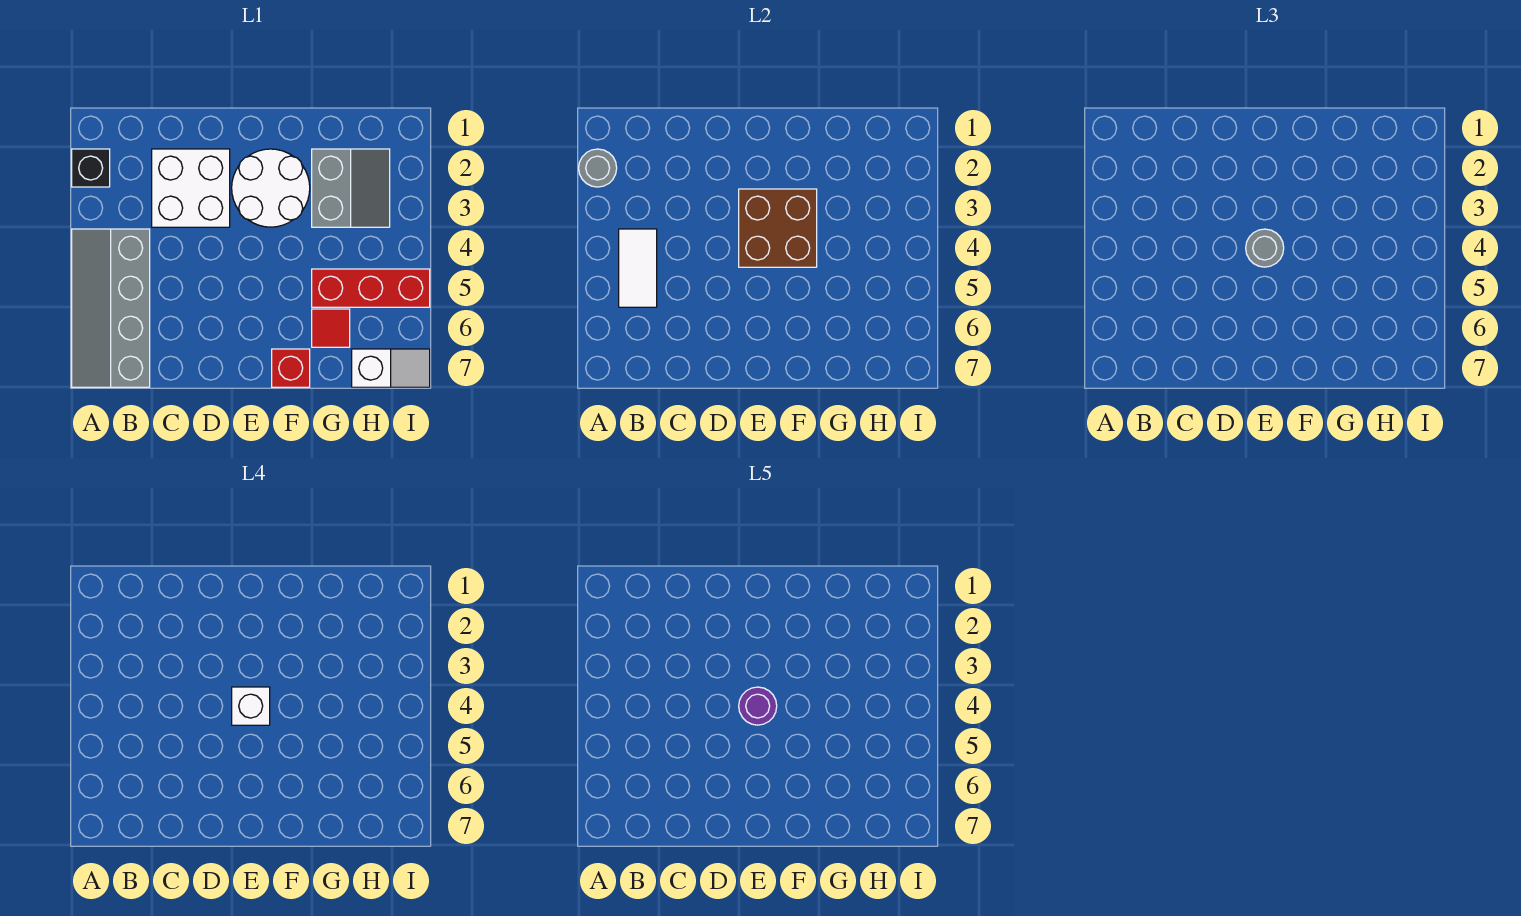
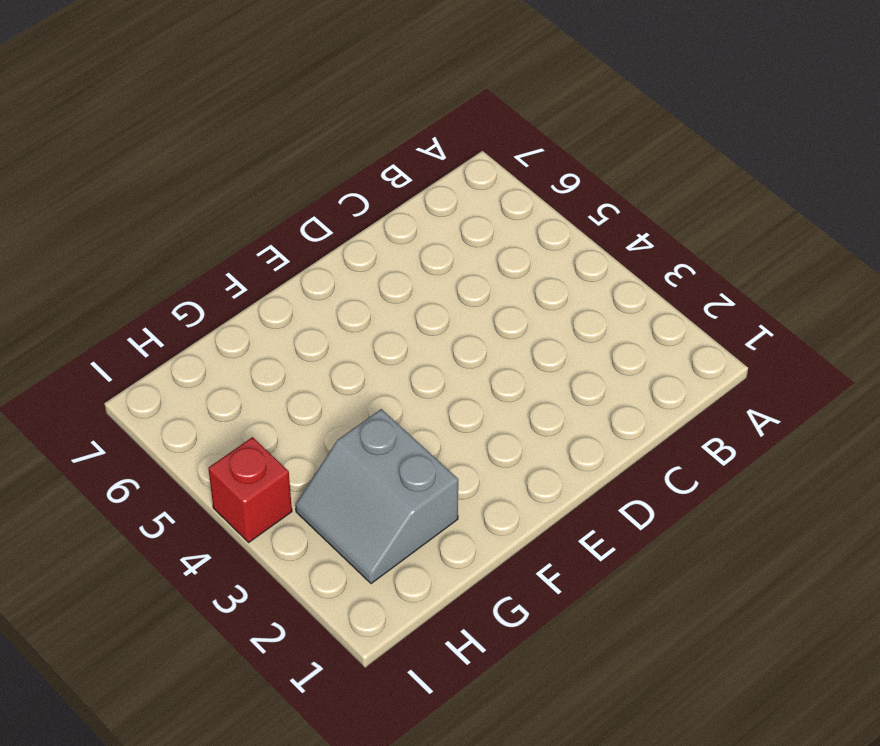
red brick I4 level 1 -> red brick F7 level 1
none -> black brick A2 level 1
none -> grey slope A4:B7 level 1 top B
none -> white brick C2:D3 level 1

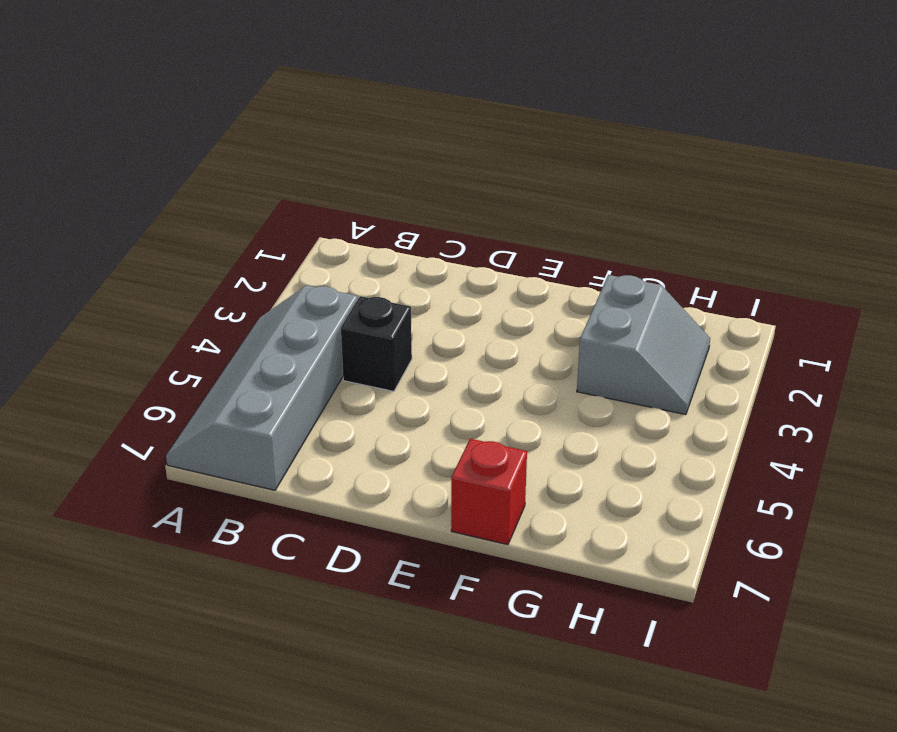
black brick C4 level 1 -> black brick A2 level 1
none -> white brick C2:D3 level 1
none -> white round brick E2:F3 level 1
none -> red brick G5:I5 level 1

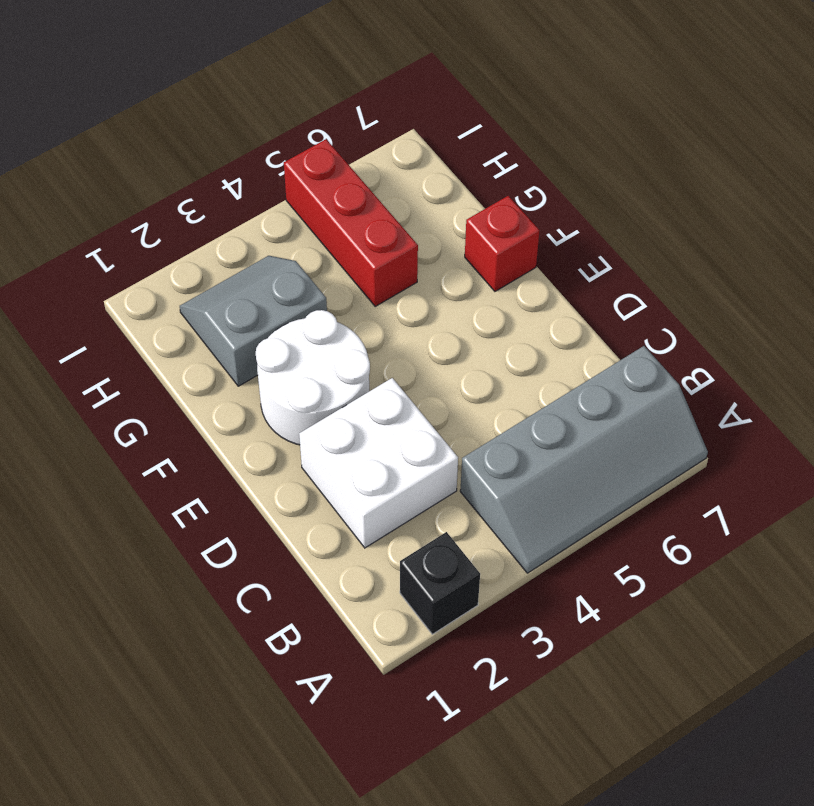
none -> red tile G6 level 1
none -> white slope H7:I7 level 1 top H
none -> grey round brick A2 level 2

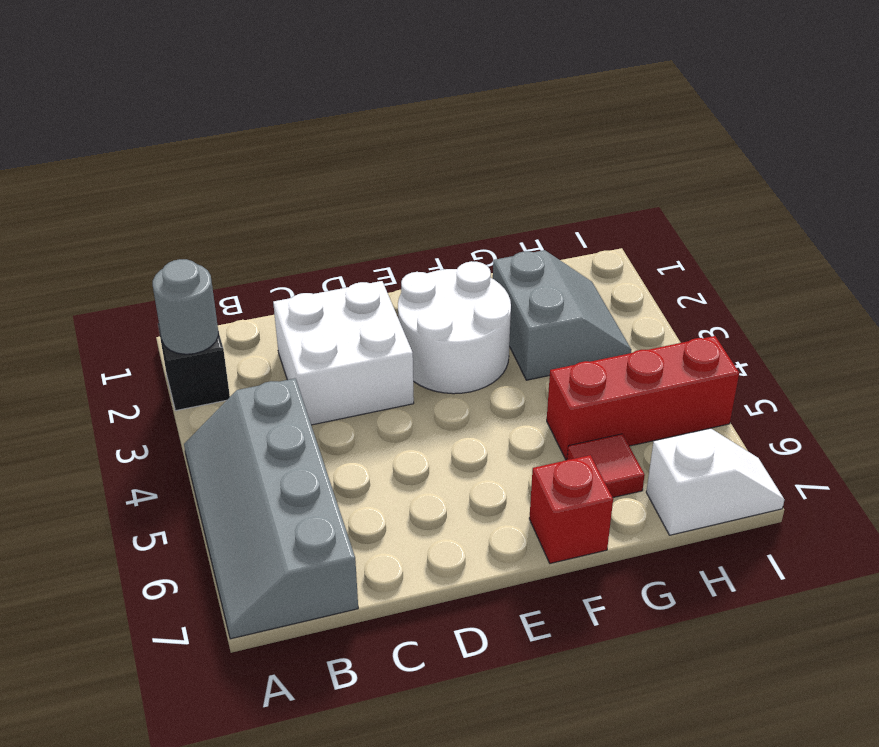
none -> white tile B4:B5 level 2
none -> brown brick E3:F4 level 2
none -> grey round brick E4 level 3

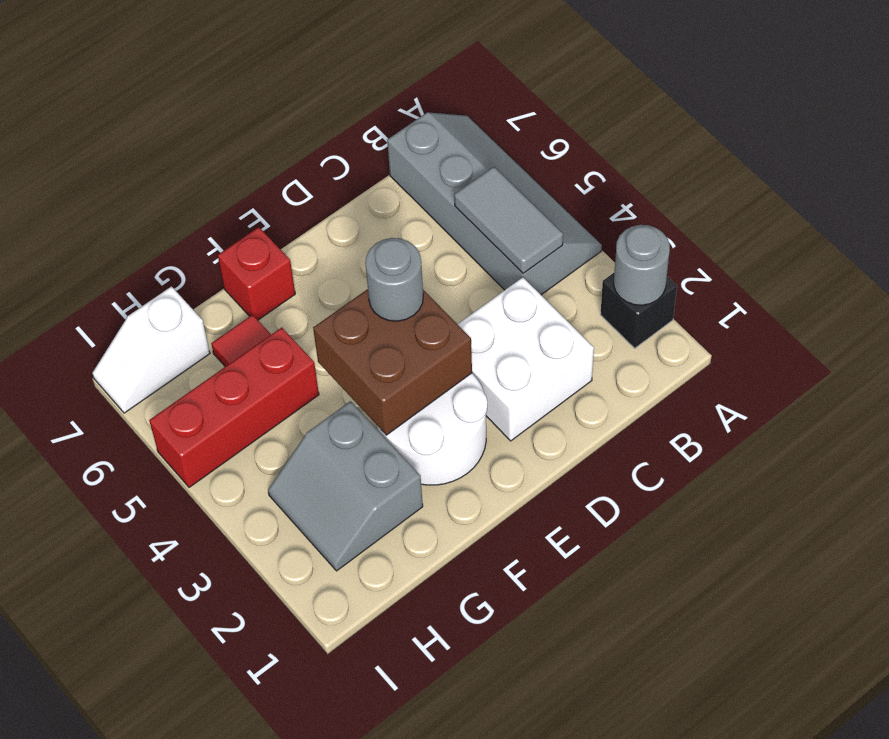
grey tile B4:B5 level 2 -> white tile B4:B5 level 2
none -> white brick E4 level 4
none -> purple round brick E4 level 5

